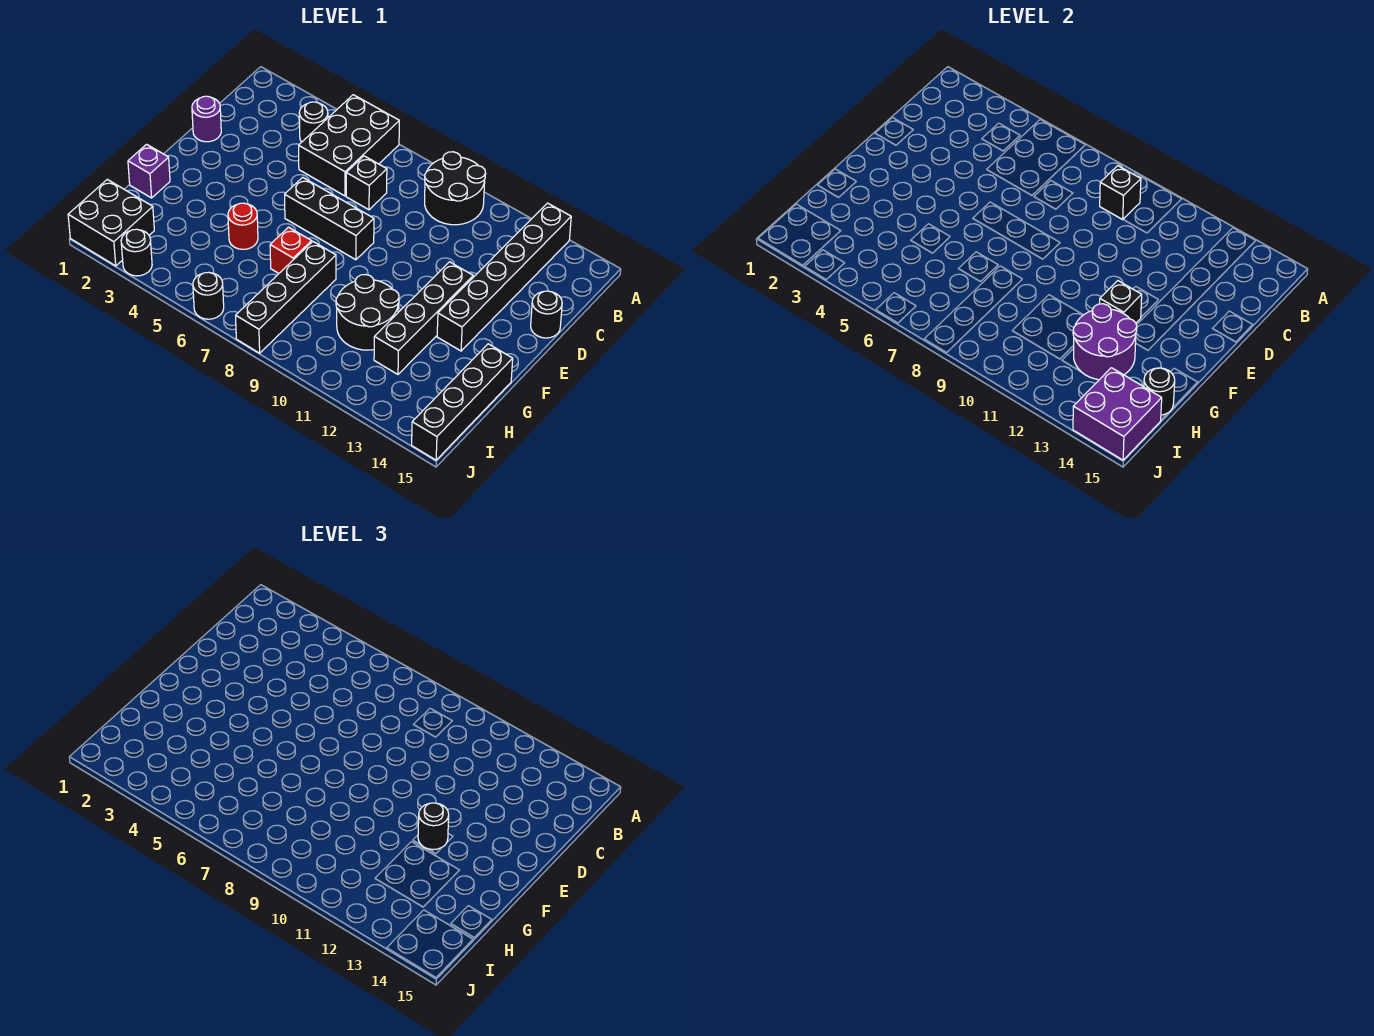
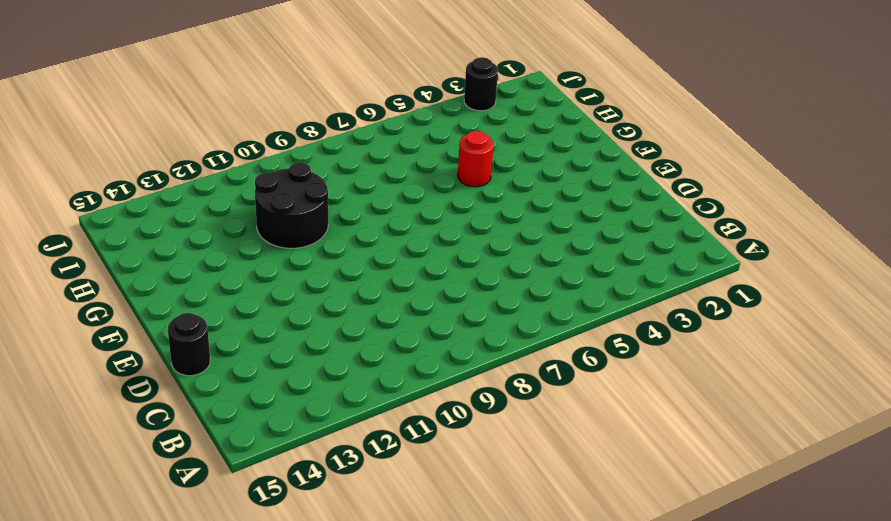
none -> black brick A5:C6 level 1
none -> black round brick A9:B10 level 1
none -> black brick A13:F13 level 1

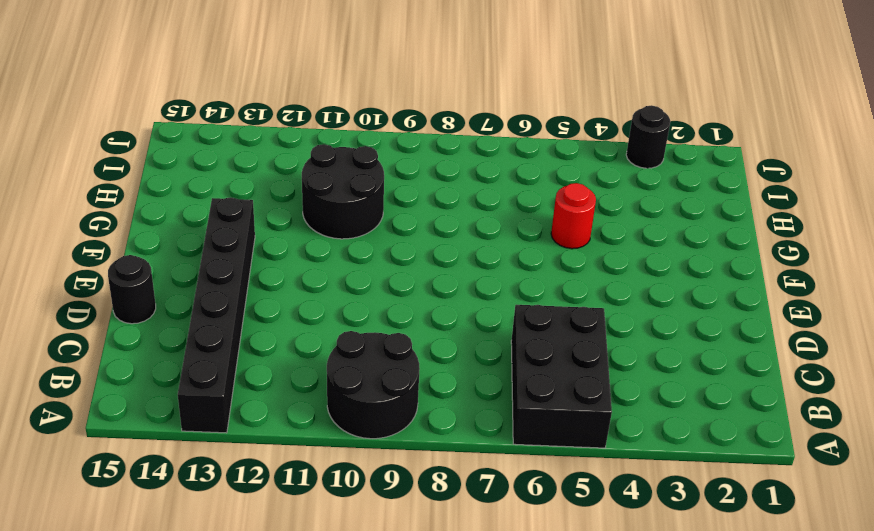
none -> black round brick B4 level 1
none -> black brick C7 level 1
none -> purple round brick D1 level 1

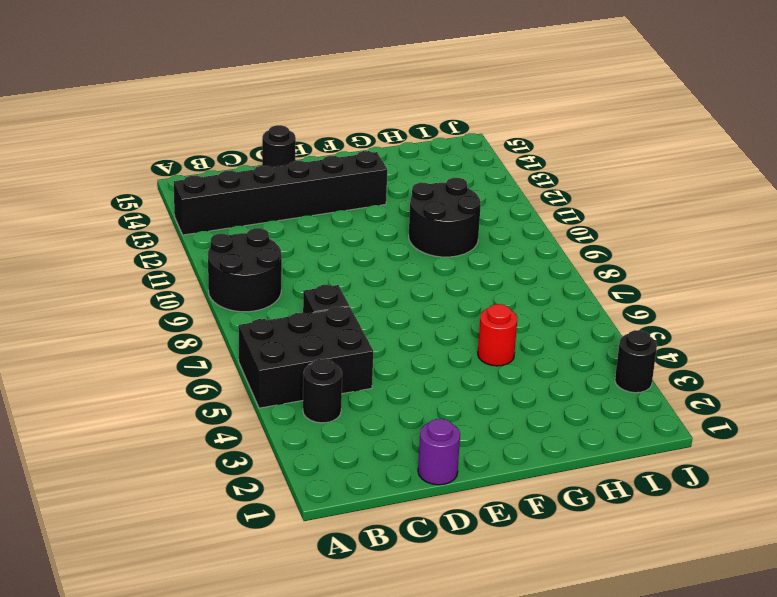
none -> black brick E6:E8 level 1
none -> black brick E12:H12 level 1
none -> purple brick G1 level 1

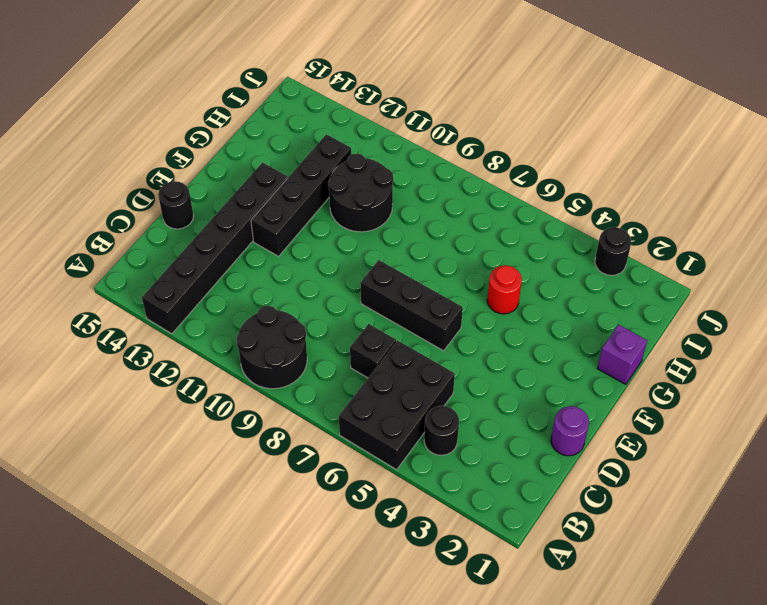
none -> red brick G7 level 1
none -> black brick G8:J8 level 1
none -> black brick G15:J15 level 1

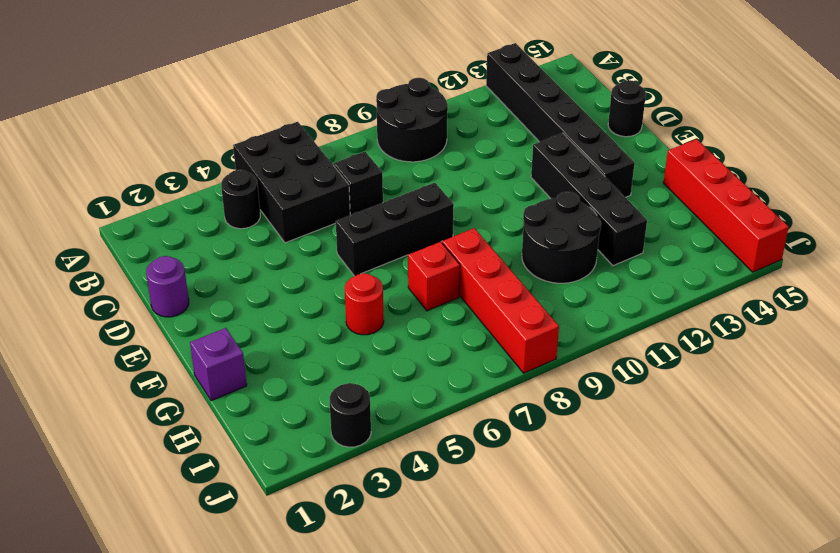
red brick G8:J8 level 1 -> black brick G8:J8 level 1
red brick G15:J15 level 1 -> black brick G15:J15 level 1
none -> black brick I1:J2 level 1
none -> black round brick J6 level 1
none -> black brick B9 level 2

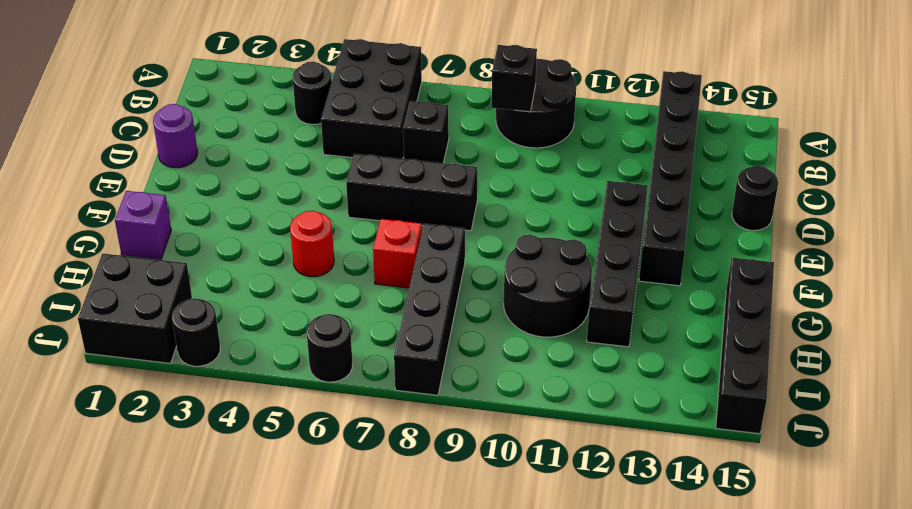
none -> black brick F12 level 2
none -> purple round brick G12:H13 level 2
none -> black round brick H15 level 2

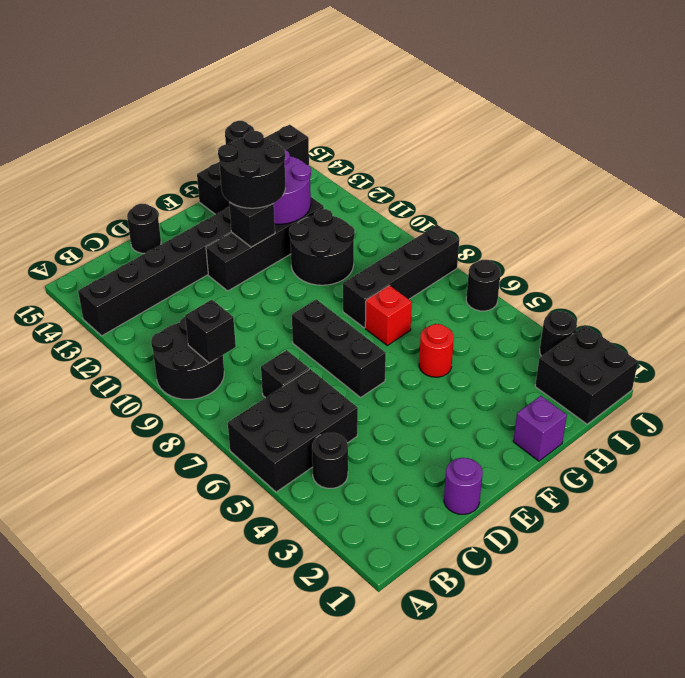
black round brick F12:G13 level 3 -> black round brick F12 level 3
none -> purple brick I14:J15 level 2

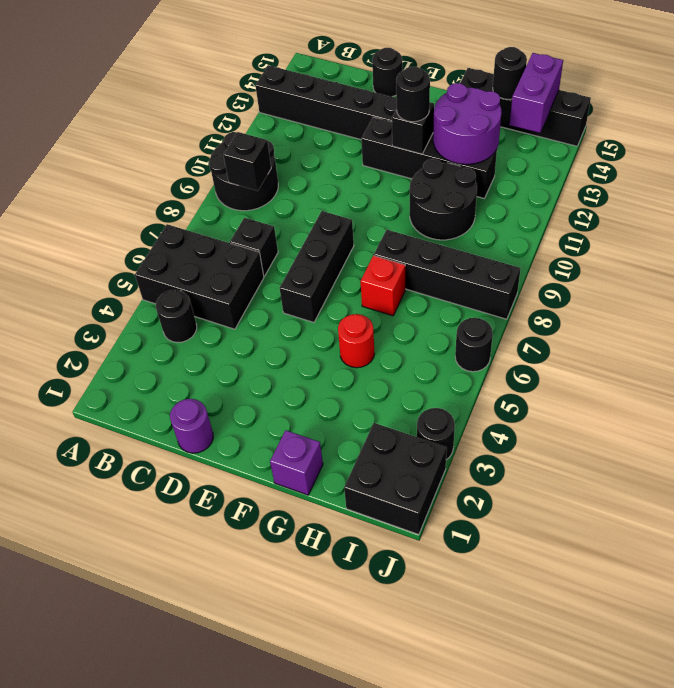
purple brick I14:I15 level 2 -> purple brick I14:J15 level 2

